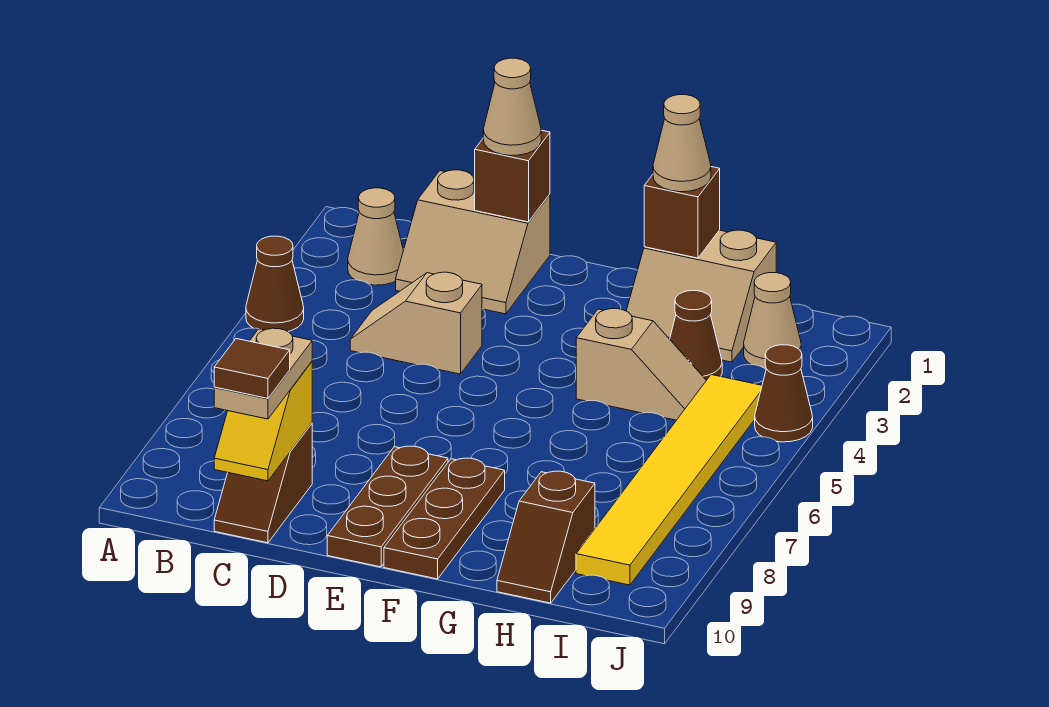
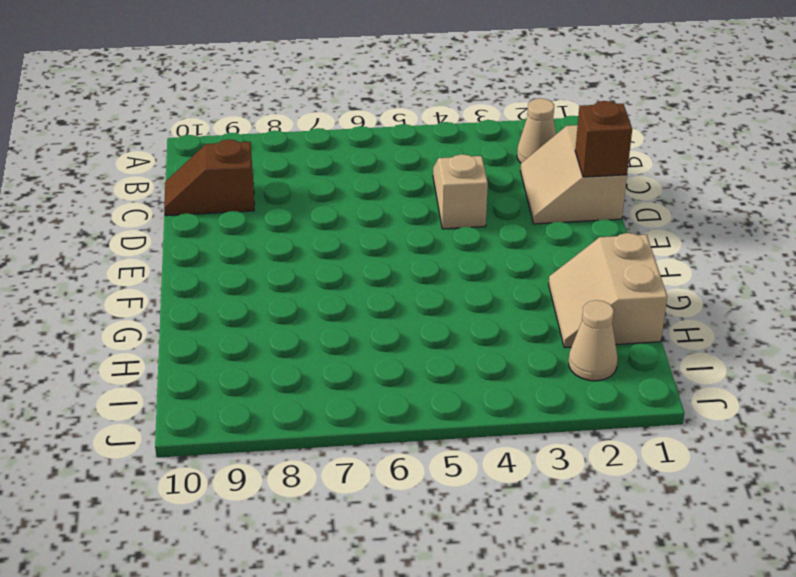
none -> brown cone A4 level 1
none -> brown plate E8:E10 level 1
none -> brown plate F8:F10 level 1

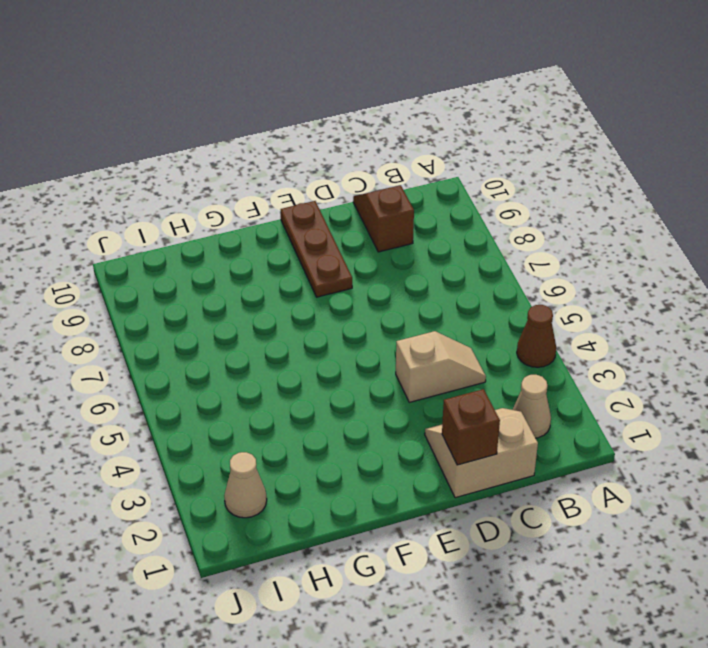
none -> brown plate F8:F10 level 1
none -> tan slope G1:H2 level 1 top 1
none -> tan slope G4:H4 level 1 top G

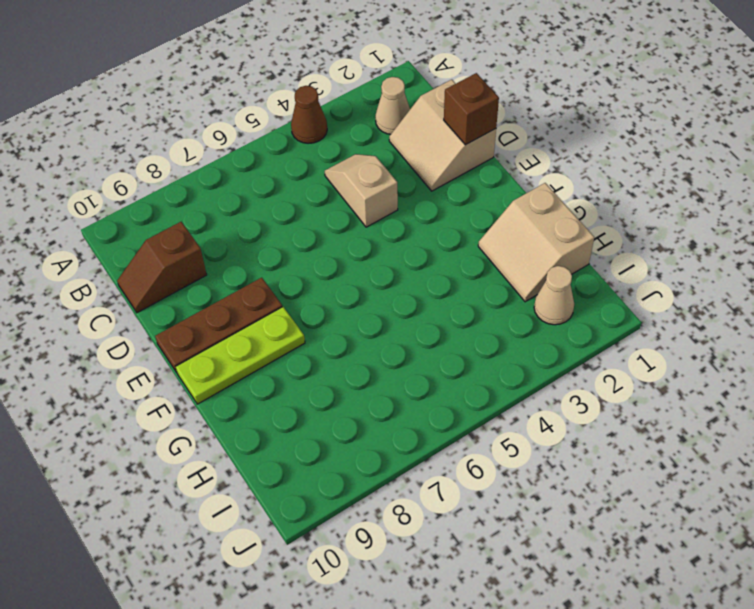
lime plate F8:F10 level 1 -> brown plate F8:F10 level 1
none -> tan slope G4:H4 level 1 top G
none -> brown cone H3 level 1
none -> brown slope H9:H10 level 1 top 9

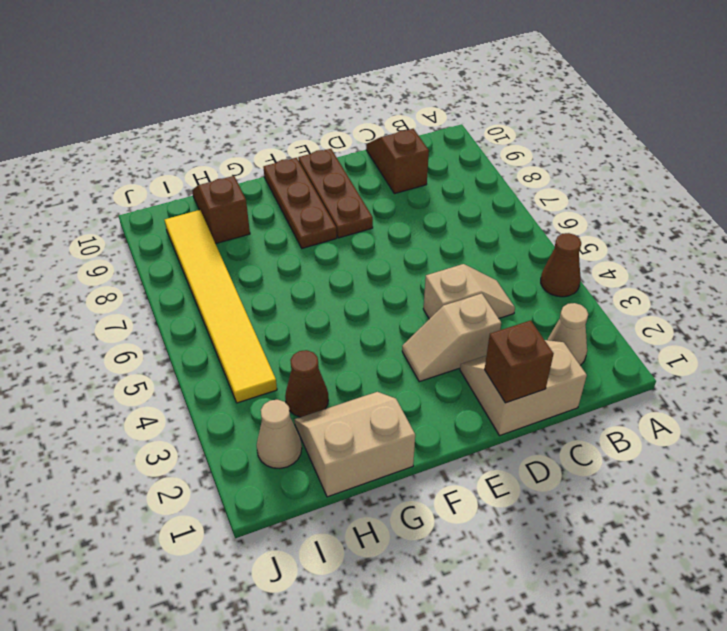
tan slope D3:E3 level 1 top D -> tan slope G4:H4 level 1 top G
none -> brown cone J4 level 1
none -> yellow slope C9:C10 level 2 top 9
none -> brown brick G1 level 2

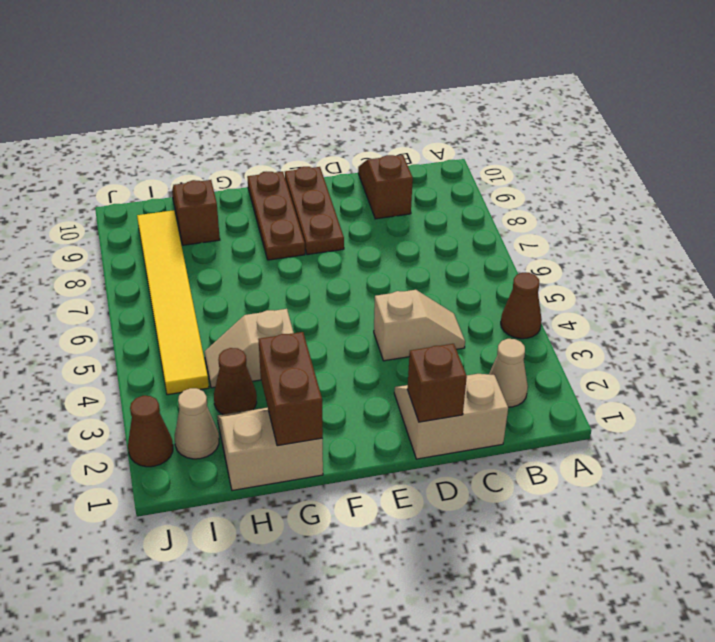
brown brick G1:G2 level 2 -> brown brick G1 level 2
brown cone J2 level 1 -> brown cone J4 level 1
none -> yellow slope C9:C10 level 2 top 9
none -> tan plate C9:C10 level 3
none -> tan cone D1 level 3

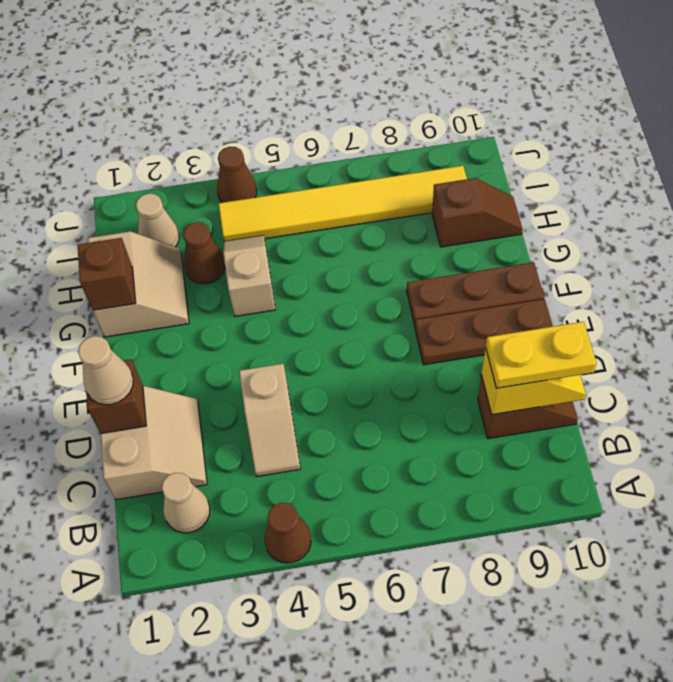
yellow plate C9:C10 level 3 -> tan plate C9:C10 level 3
none -> tan cone G1 level 3
none -> brown tile C10 level 4

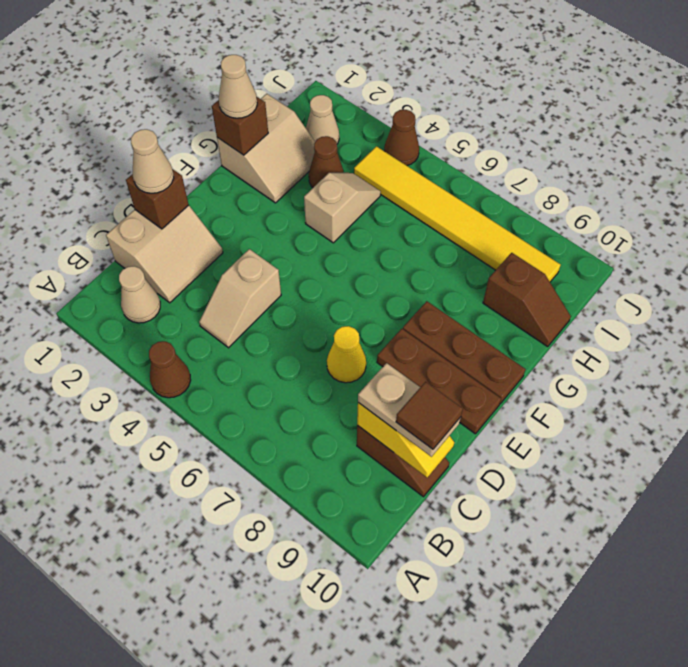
yellow cone D7 level 1 -> none

